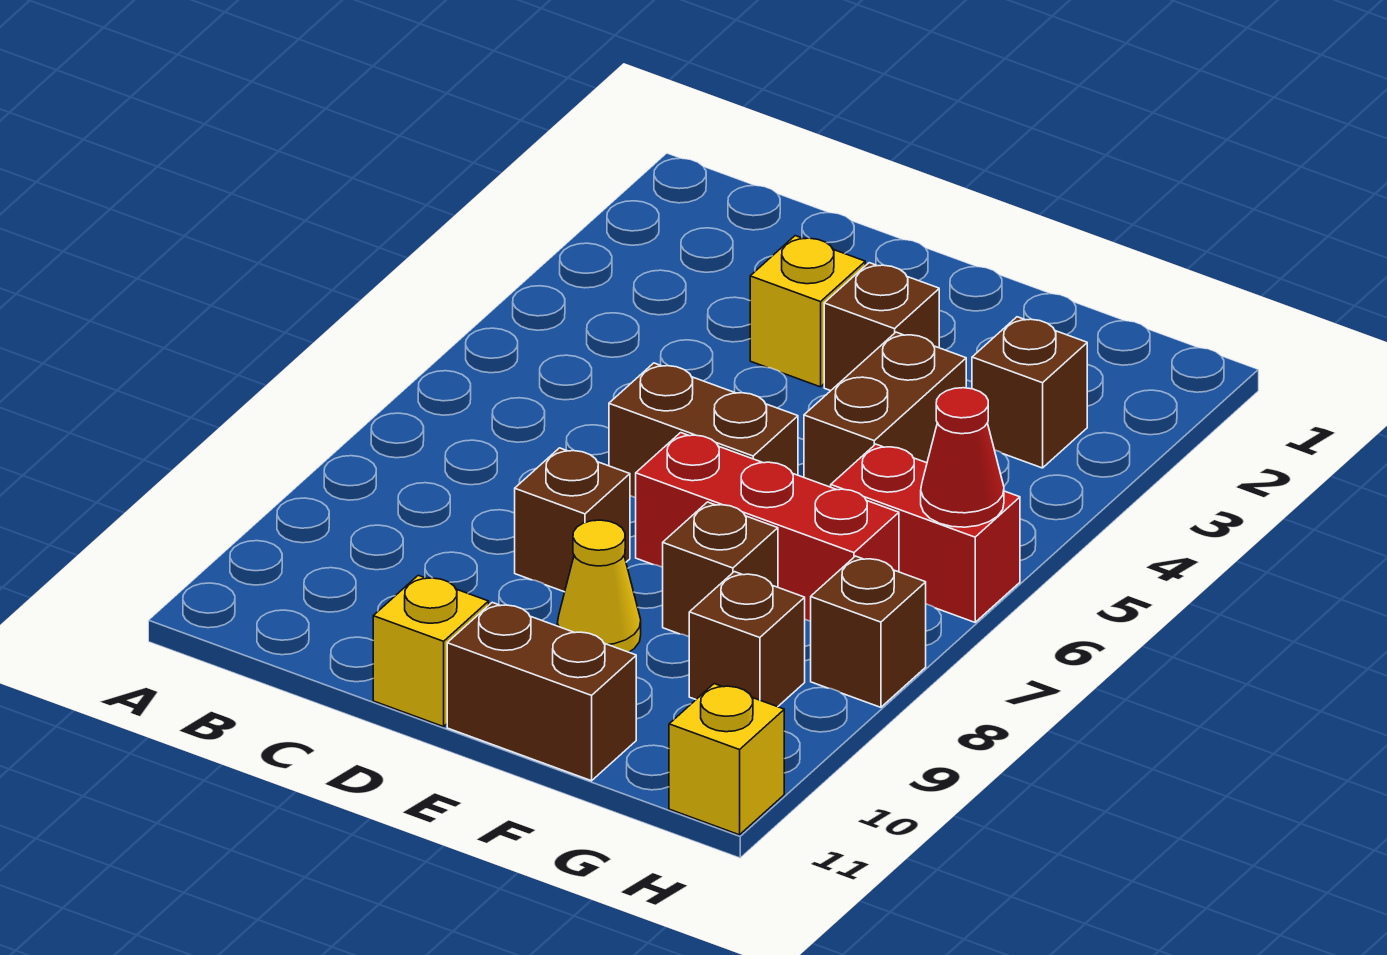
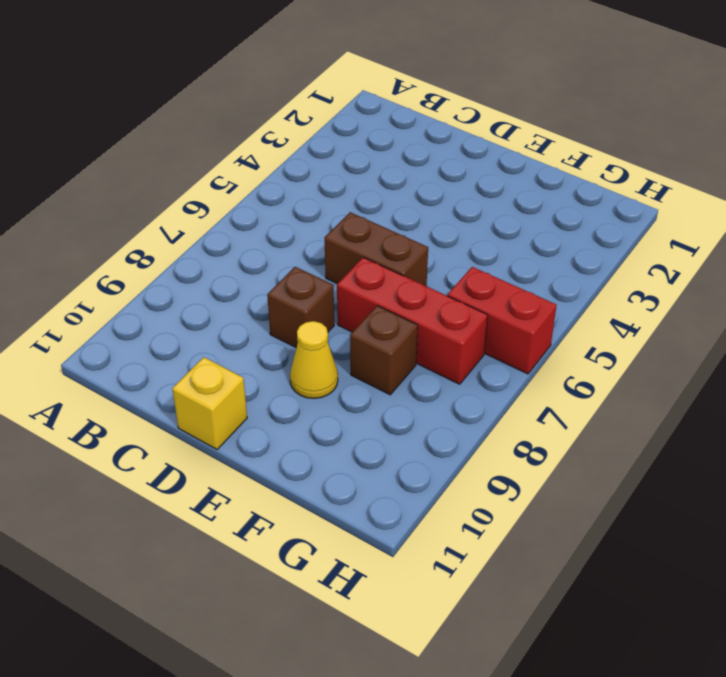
none -> yellow brick D3 level 1
none -> brown brick E3 level 1
none -> brown brick E11:F11 level 1

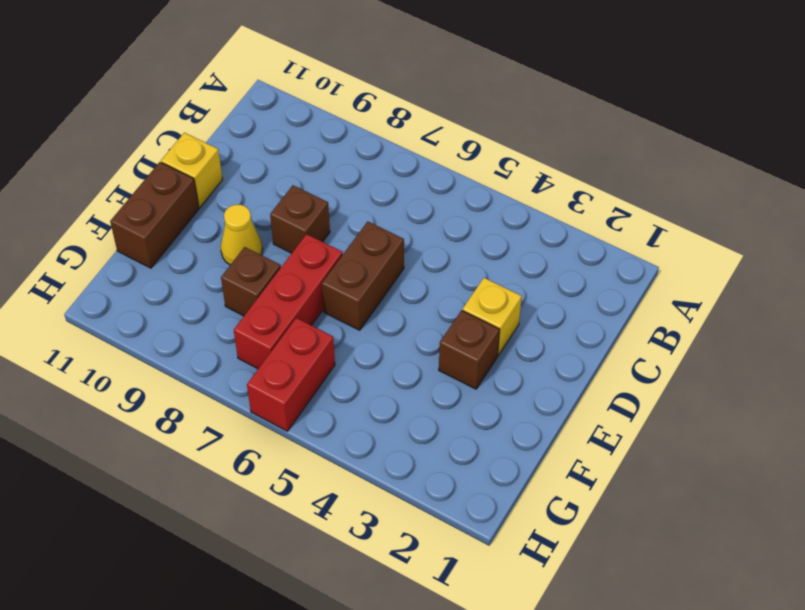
none -> brown brick F4:F5 level 1
none -> brown brick G3 level 1
none -> brown brick G9 level 1

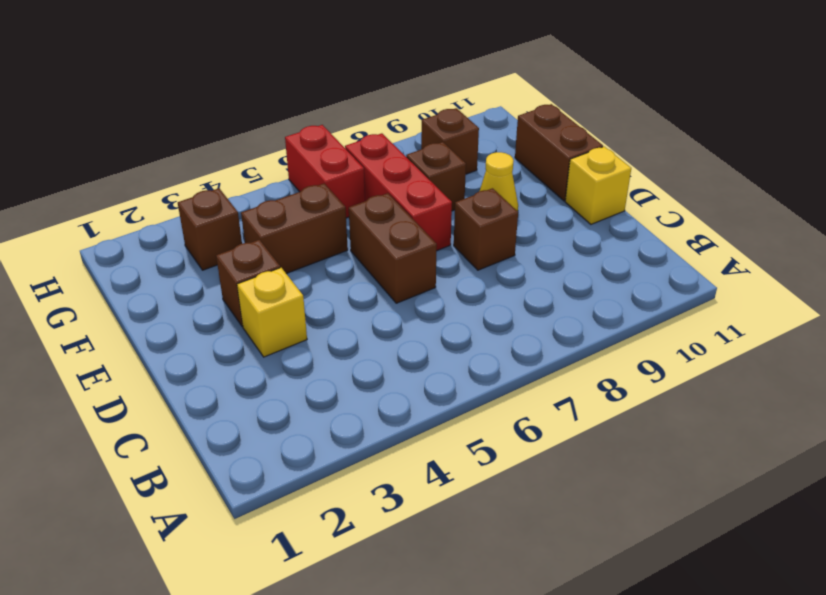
none -> brown brick H8 level 1
none -> yellow brick H11 level 1
none -> red cone H6 level 2

